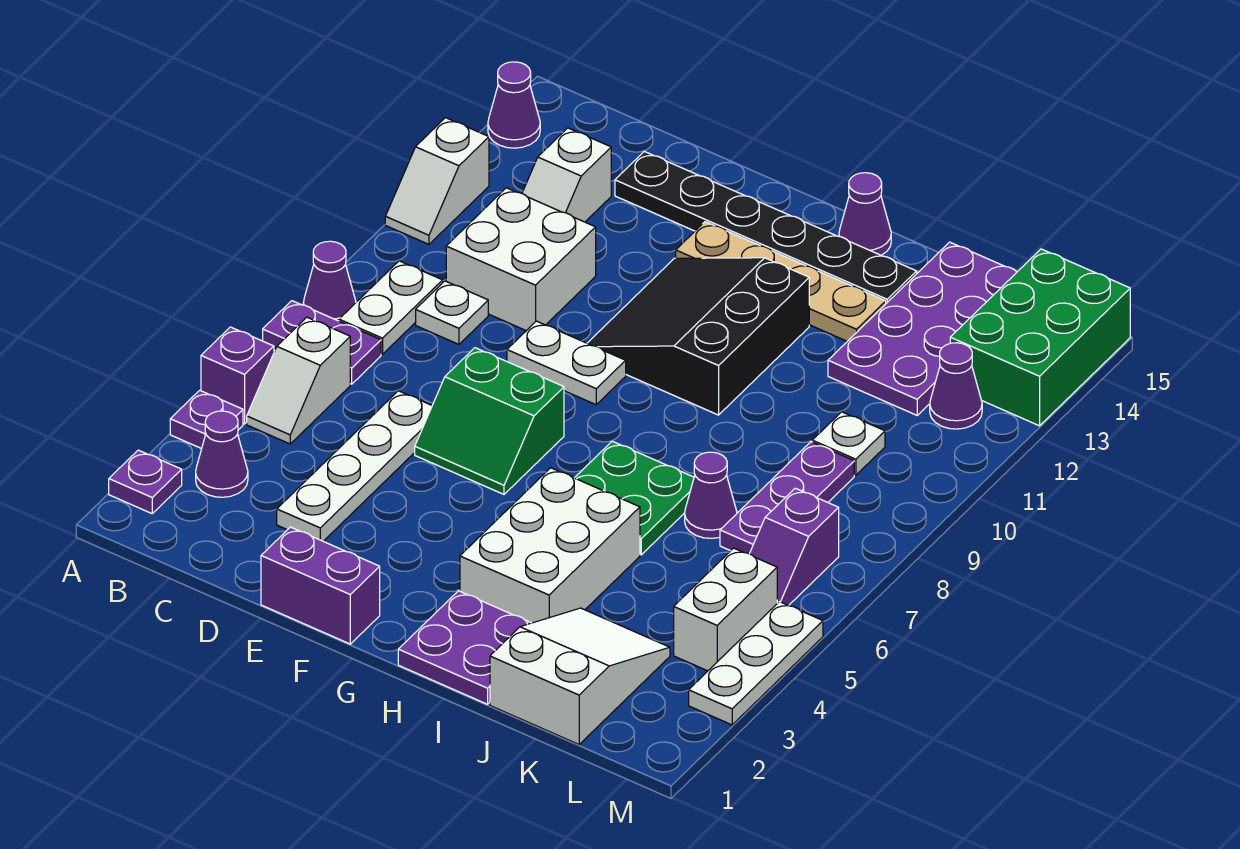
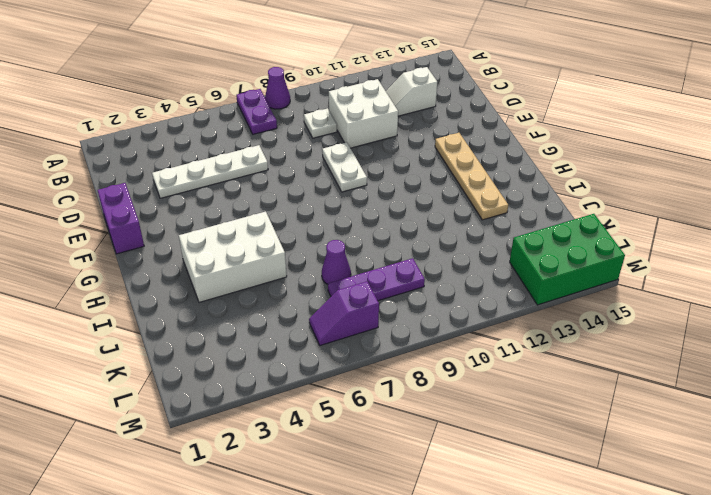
none -> purple plate A2 level 1
none -> purple plate A4 level 1
none -> purple brick A5 level 1
none -> white slope A11:A12 level 1 top 12

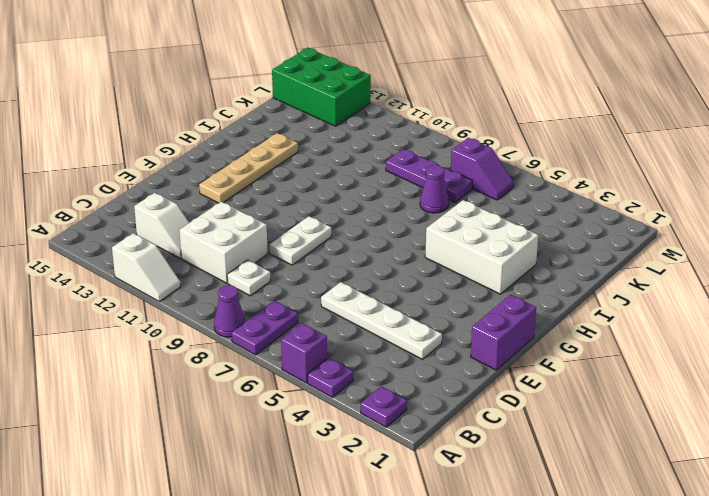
none -> purple cone A14 level 1
none -> purple cone B3 level 1
none -> white slope B5:B6 level 1 top 6
none -> white plate B8:B9 level 1

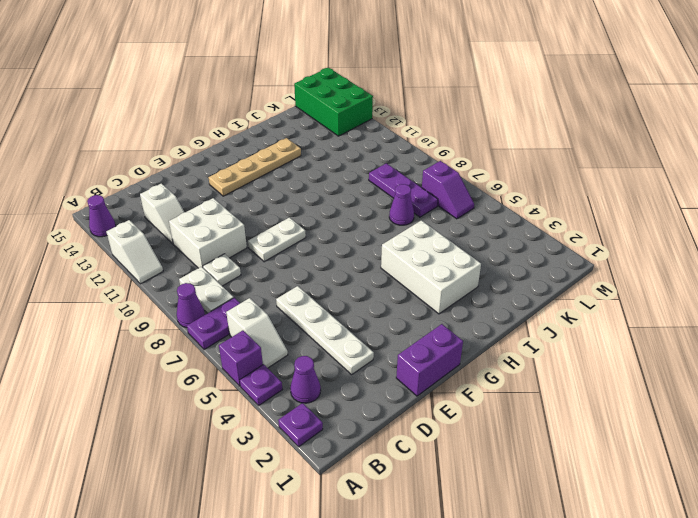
none -> black plate D14:I14 level 1
none -> green slope E6:F7 level 1 top 7
none -> black slope F10:H12 level 1 top H
none -> purple plate H1:I2 level 1

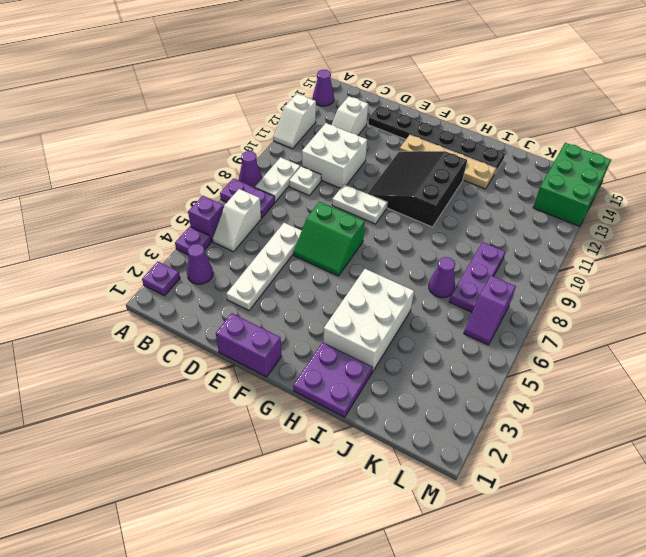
none -> green plate H6:I7 level 1
none -> purple cone H15 level 1
none -> white slope J1:K3 level 1 top 1
none -> purple plate J12:K15 level 1

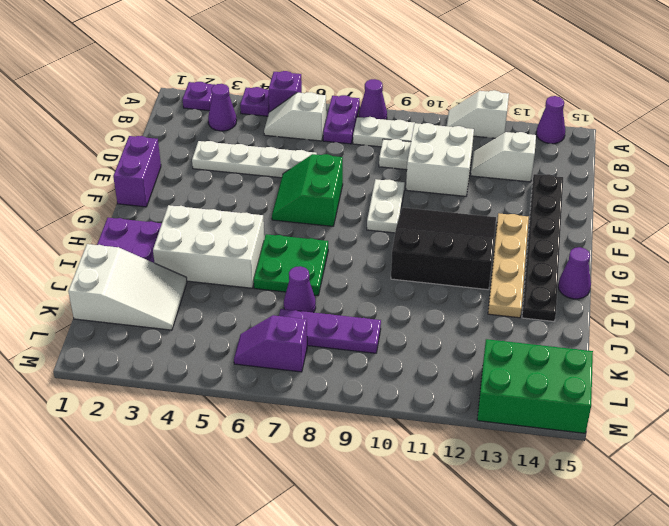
none -> purple plate J12:K15 level 1
none -> white plate K10 level 1
none -> white brick L4:L5 level 1
none -> purple cone L12 level 1

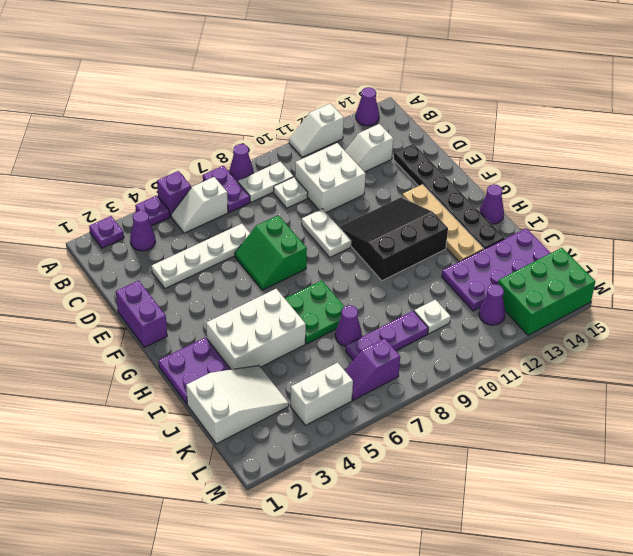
none -> white plate M3:M5 level 1

